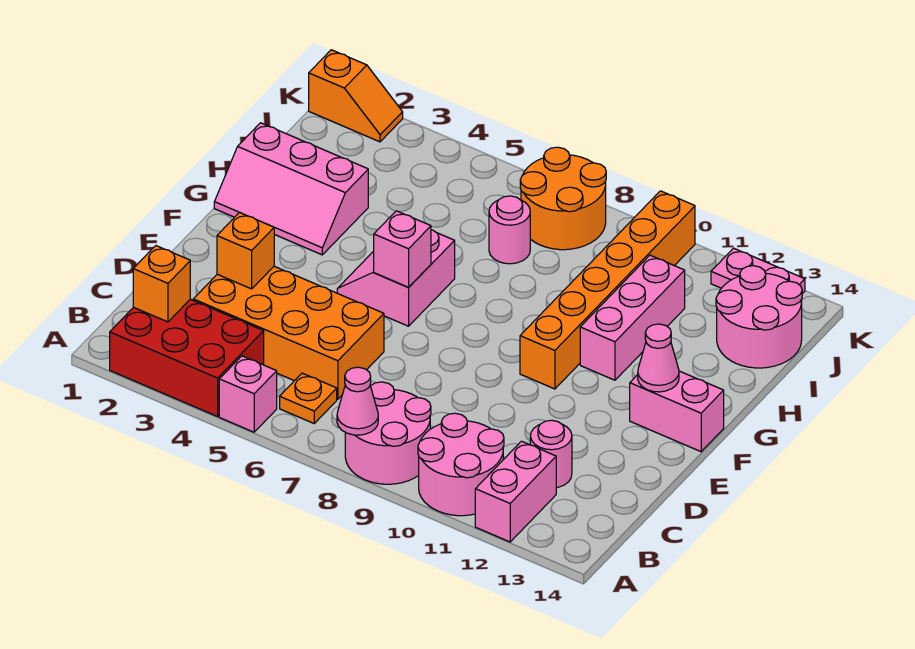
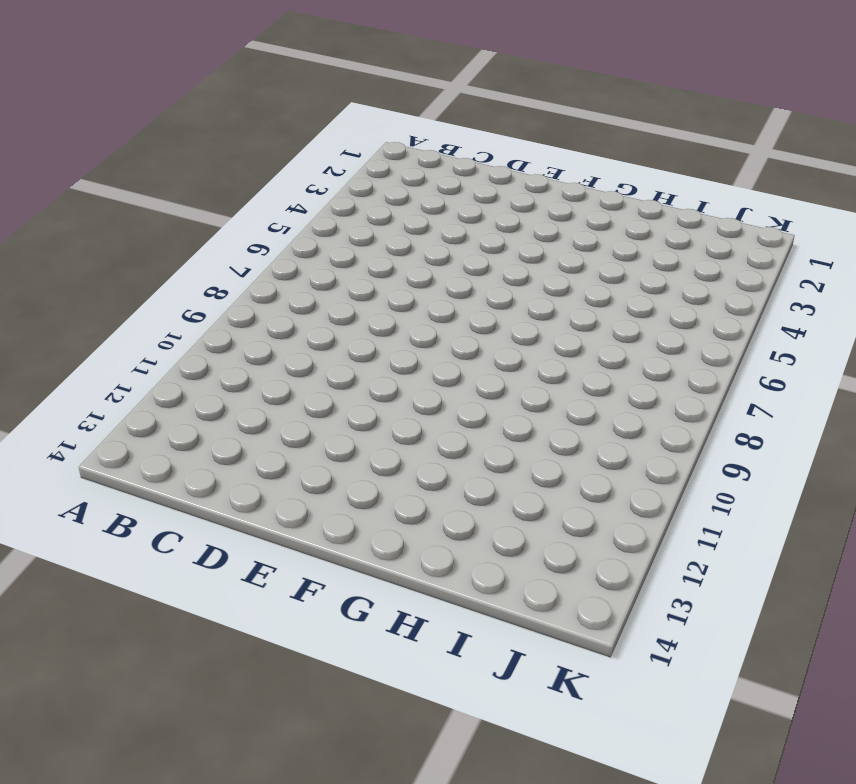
none -> red brick A2:B4 level 1
none -> pink brick A5 level 1
none -> pink round brick A8:B9 level 1

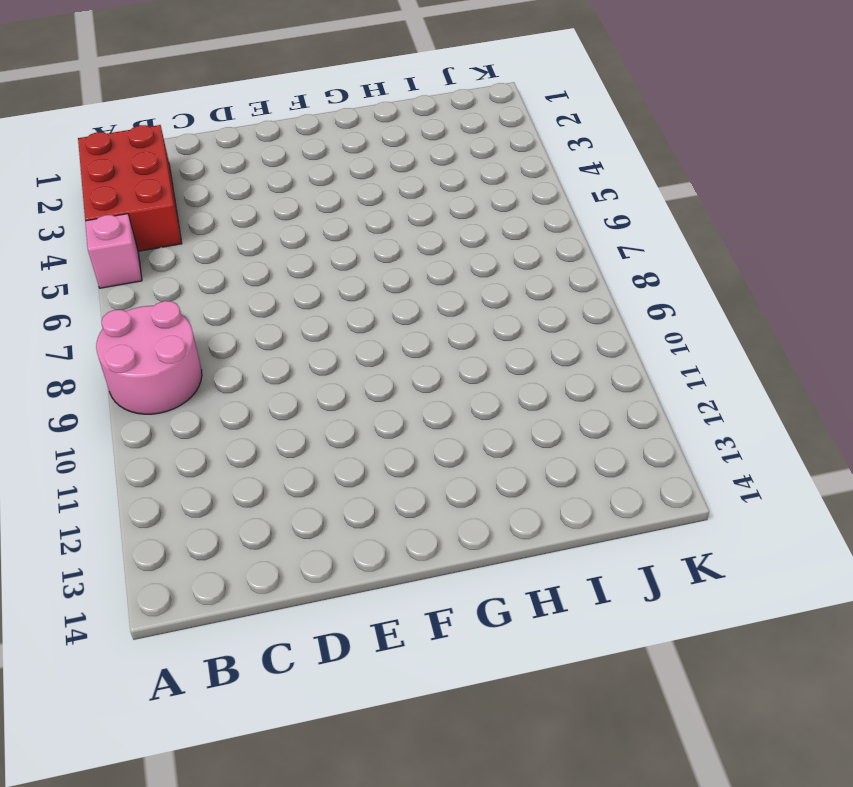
none -> pink round brick A10:B11 level 1
none -> pink brick A12:B12 level 1
none -> orange plate B6 level 1

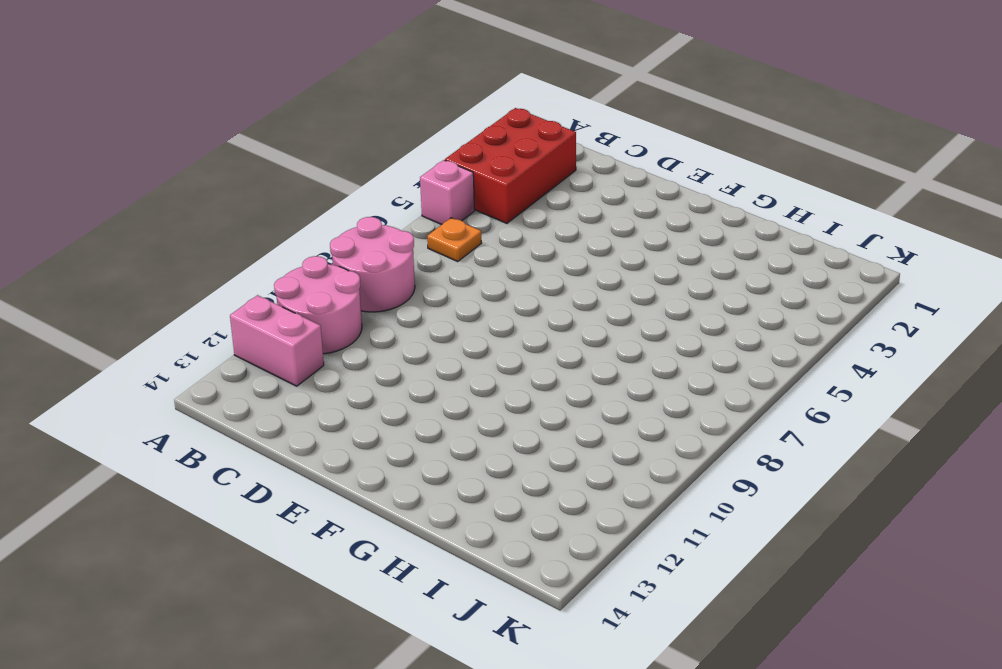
none -> orange brick C3:D6 level 1
none -> pink round brick C12 level 1
none -> pink slope F5:G6 level 1 top 6

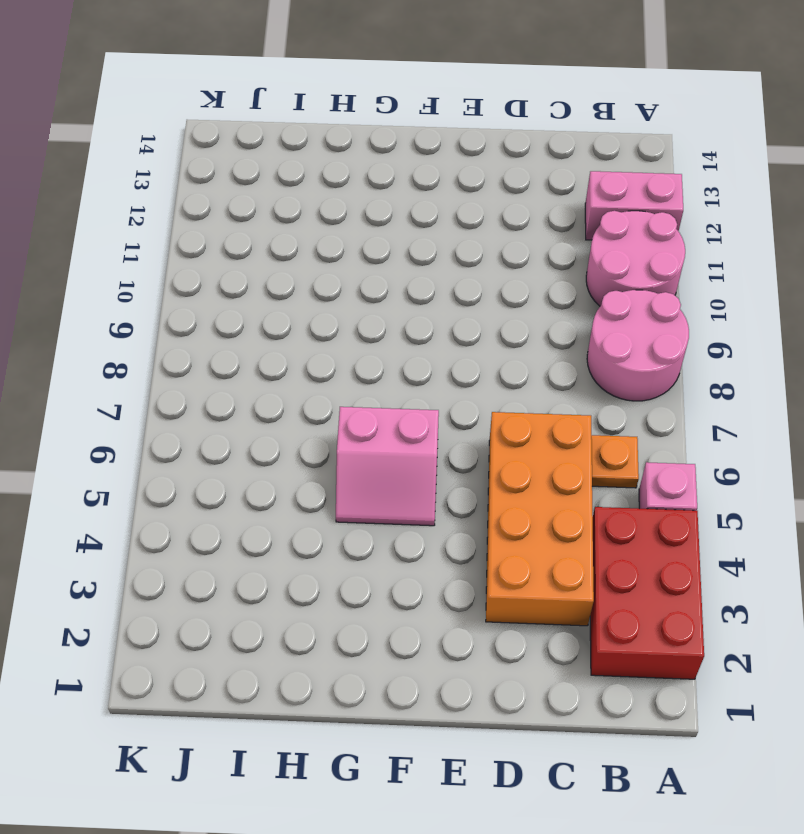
none -> pink round brick C12 level 1
none -> orange brick F10:K10 level 1
none -> pink brick F13:F14 level 1

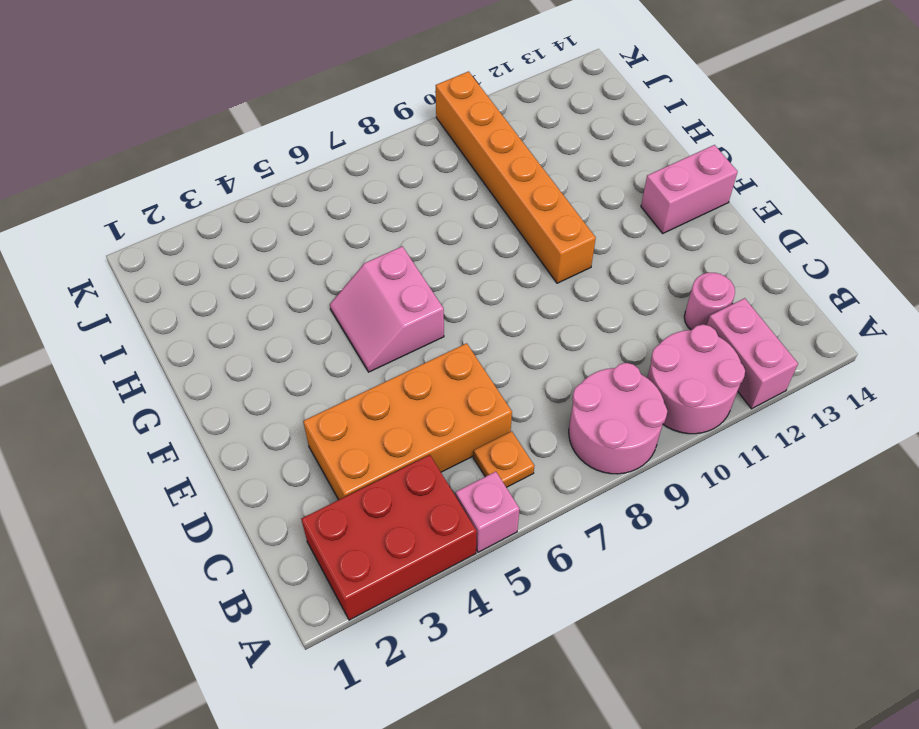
none -> pink slope G1:H3 level 1 top H
none -> pink brick G11:I11 level 1
none -> pink round brick I7 level 1

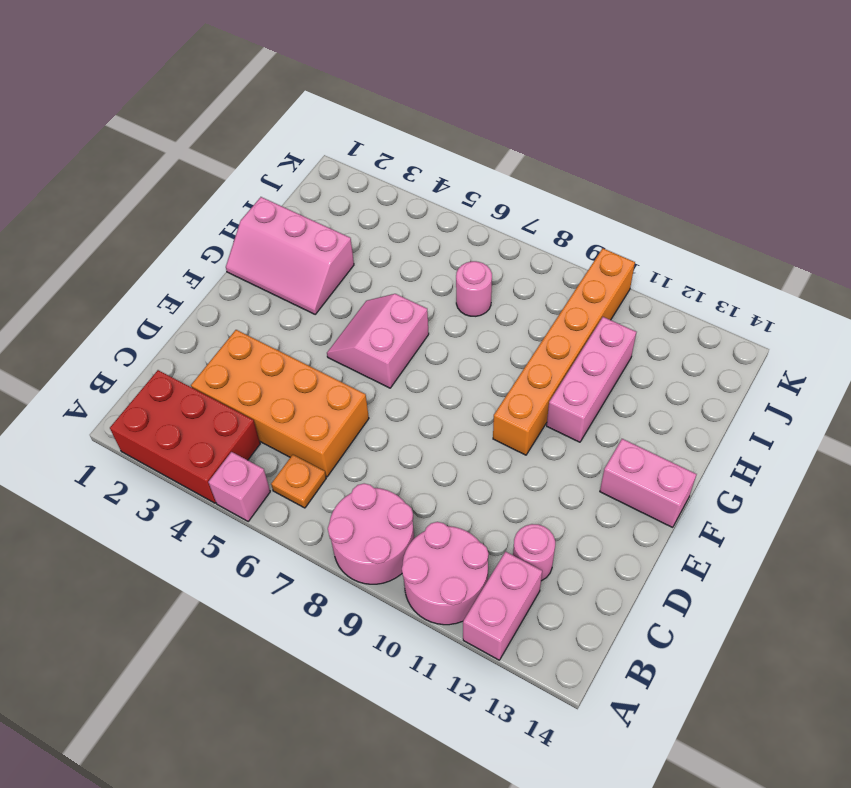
none -> pink round brick I13:J14 level 1
none -> orange round brick J7:K8 level 1
none -> orange slope K1:K2 level 1 top 1

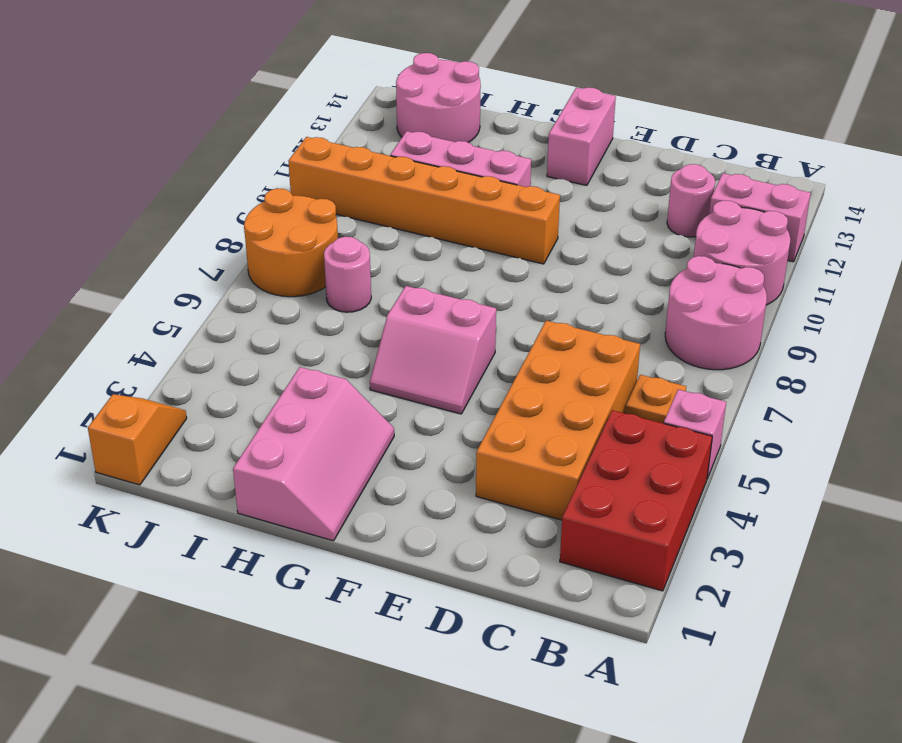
none -> pink plate K12:K13 level 1
none -> pink cone A8 level 2
none -> orange brick B2 level 2

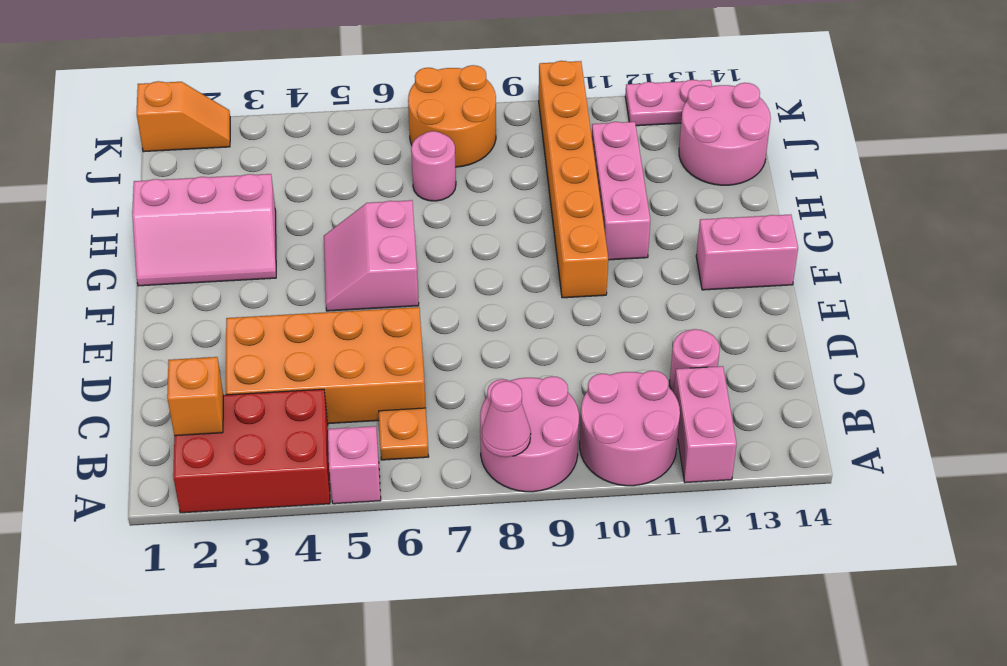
none -> orange brick D3 level 2
none -> pink brick F6 level 2
none -> pink cone F13 level 2

